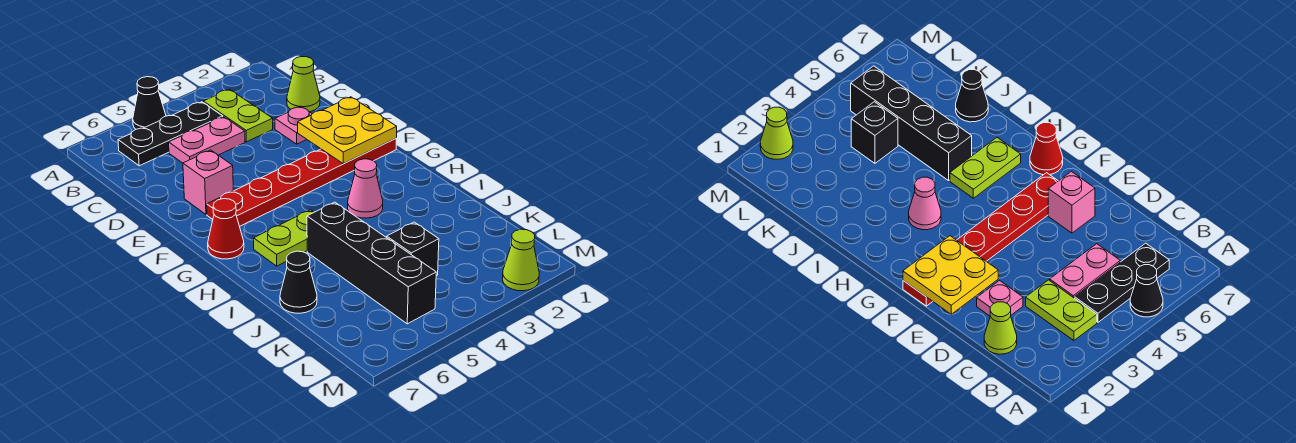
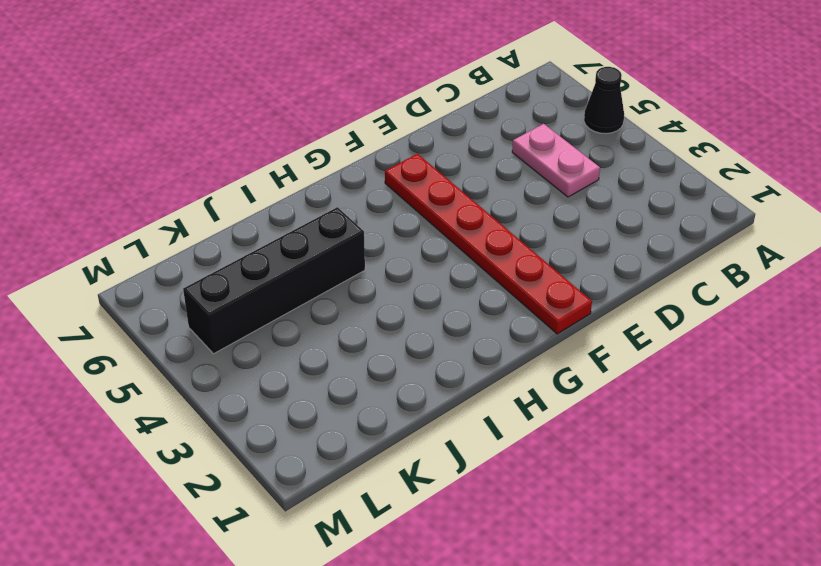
none -> lime plate B3:C3 level 1
none -> black plate B4:B6 level 1
none -> lime cone C1 level 1

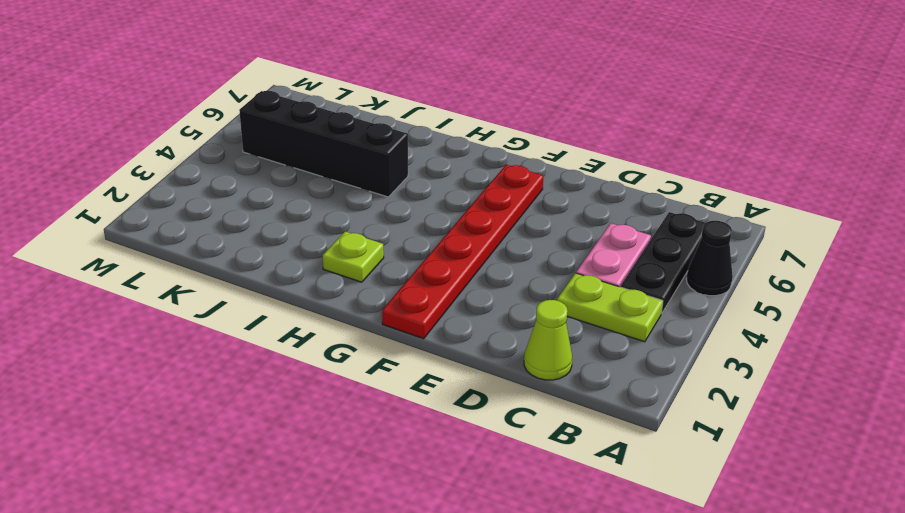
lime plate H2 level 1 -> none
none -> pink plate D2 level 1
none -> pink brick E6 level 1
none -> red cone G7 level 1

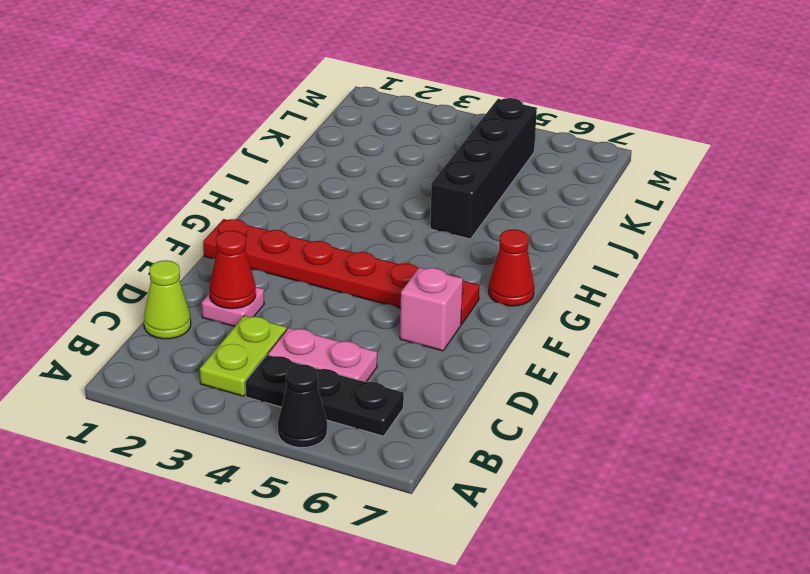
red cone D2 level 2 -> none
none -> pink cone H3 level 1
none -> lime plate H5:H6 level 1
none -> black cone J7 level 1

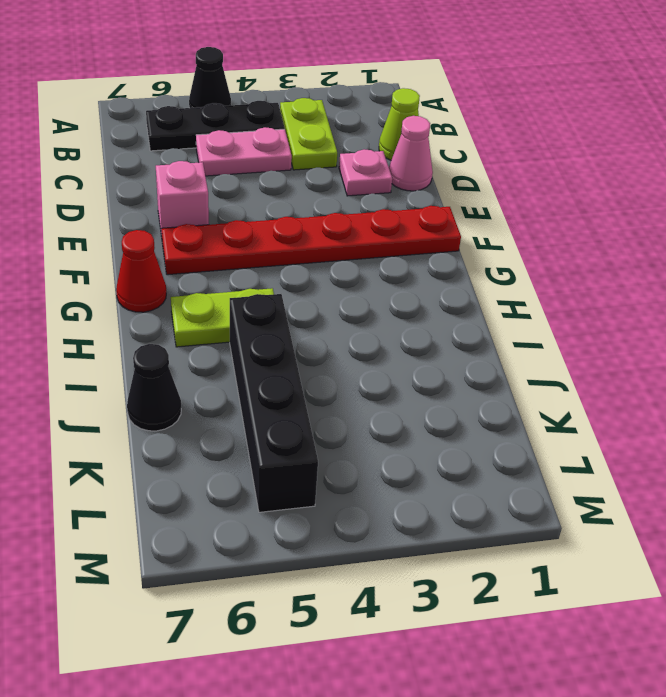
pink cone D1 level 1 -> pink cone H3 level 1
none -> black brick K4 level 1
none -> lime cone M2 level 1
none -> yellow plate E1:F2 level 2

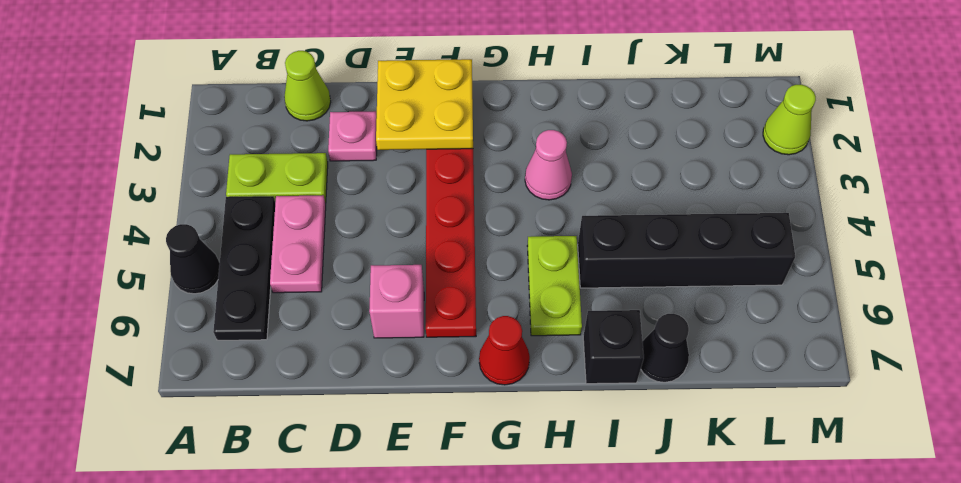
black brick I7 level 1 -> black brick K4 level 1

